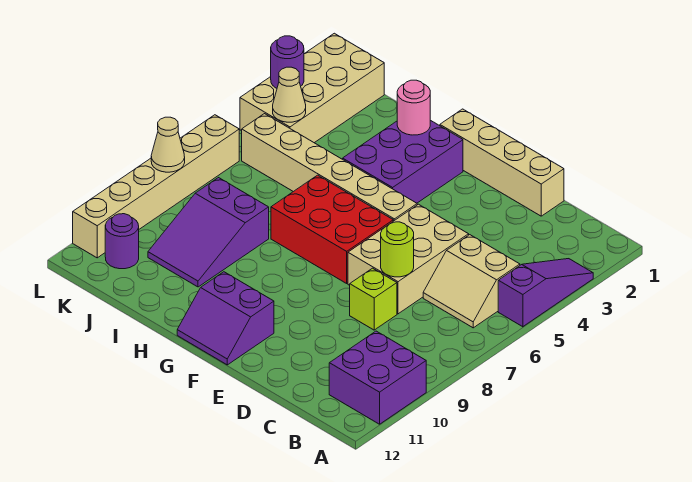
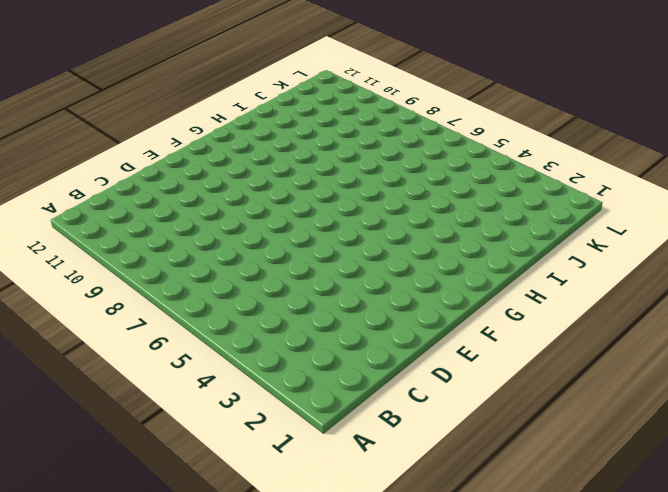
none -> purple slope A3:A5 level 1 top 5
none -> purple brick A10:B11 level 1
none -> tan slope B5:C6 level 1 top 5

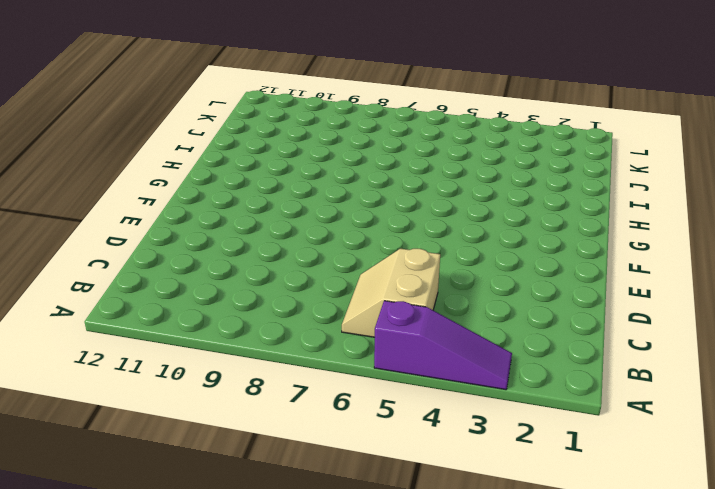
none -> purple brick A10:B11 level 1
none -> tan brick D1:G1 level 1
none -> tan brick D5:E7 level 1

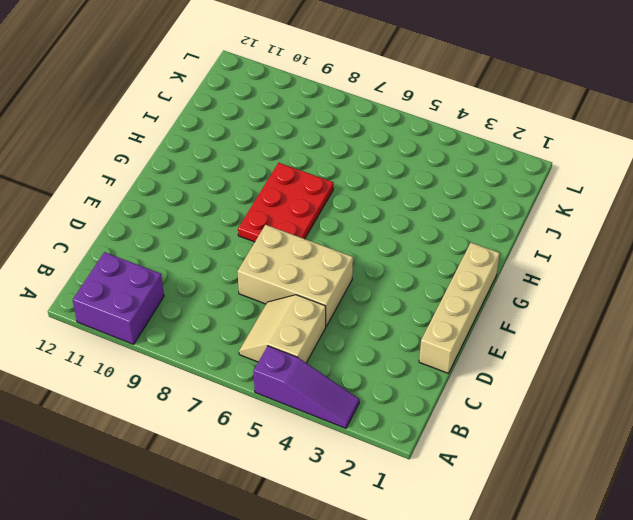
red plate F7:H8 level 1 -> red brick F6:H7 level 1
none -> lime brick D8 level 1
none -> tan brick F5:K5 level 1
none -> purple slope F11:G12 level 1 top 11

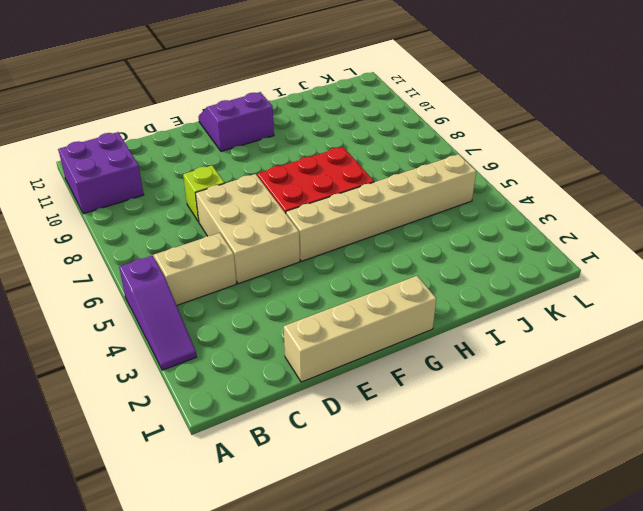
none -> purple brick G2:H4 level 1
none -> purple slope I8:J10 level 1 top 8
none -> tan brick K1:L4 level 1

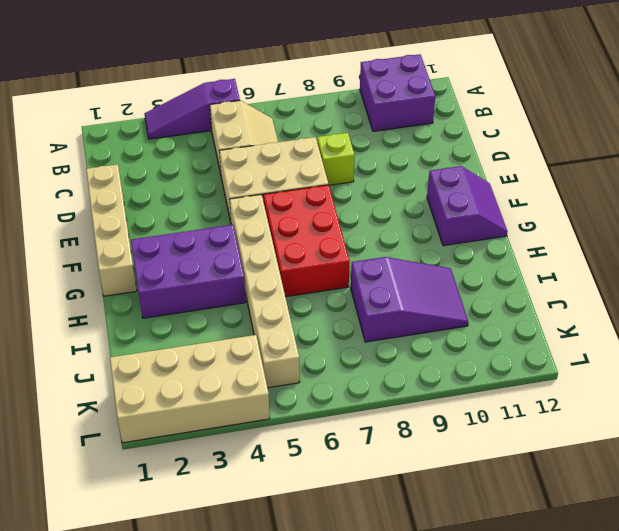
none -> purple round brick K11 level 1
none -> tan brick L6:L11 level 1
none -> lime round brick D7 level 2

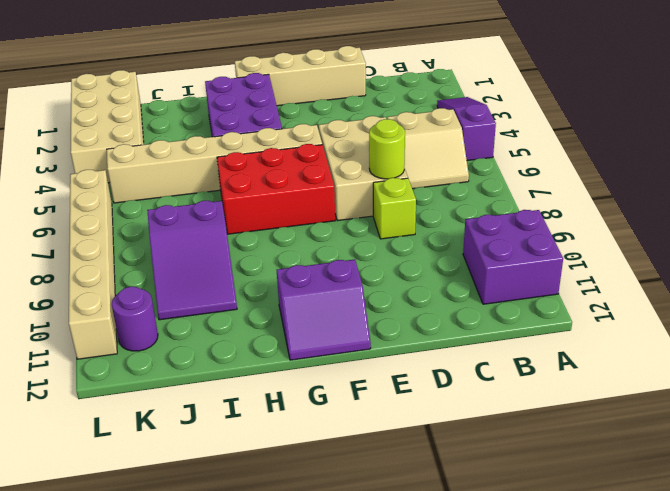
none -> pink round brick H2 level 2
none -> tan cone K4 level 2
none -> purple round brick L3 level 2

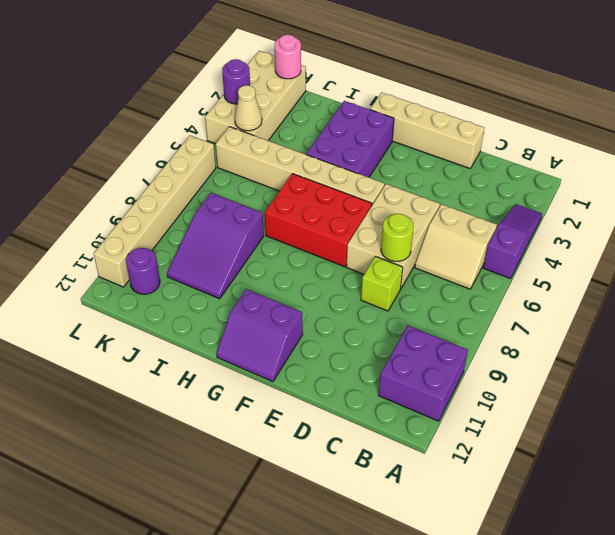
pink round brick K1 level 2 -> pink round brick H2 level 2
none -> tan cone L8 level 2

